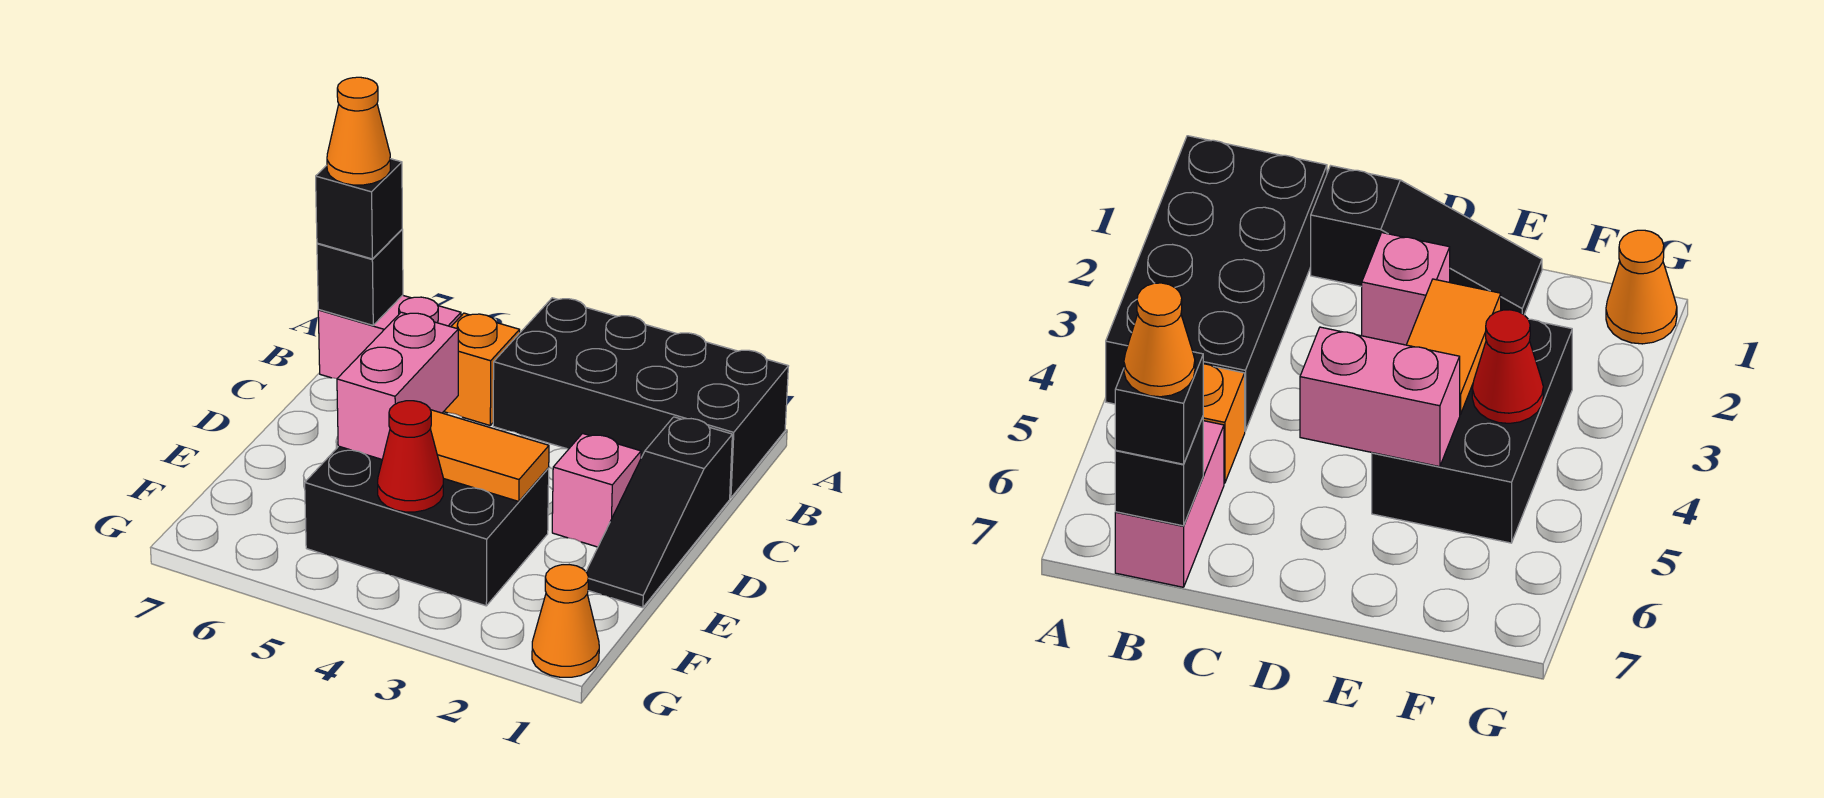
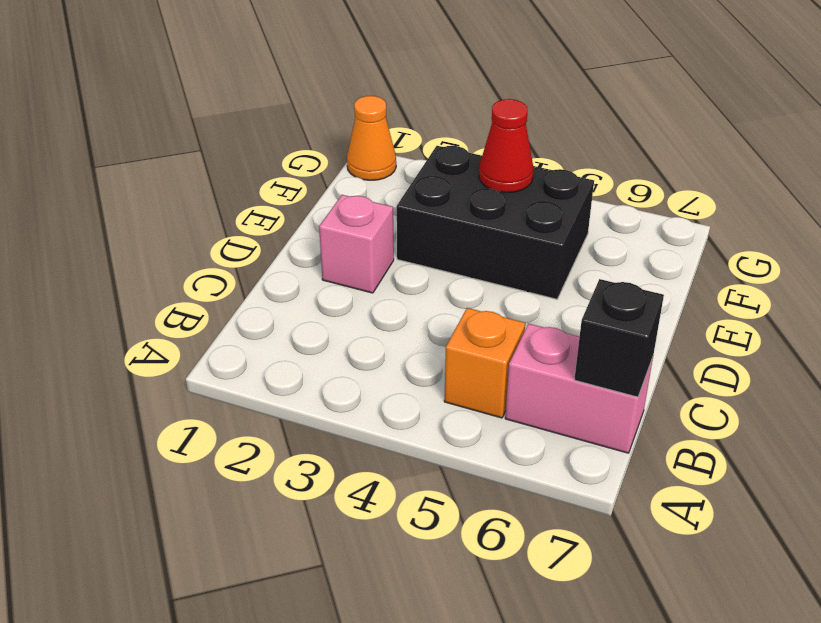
none -> black brick A1:B4 level 1
none -> black slope C1:E1 level 1 top C
none -> pink brick D5:E5 level 2

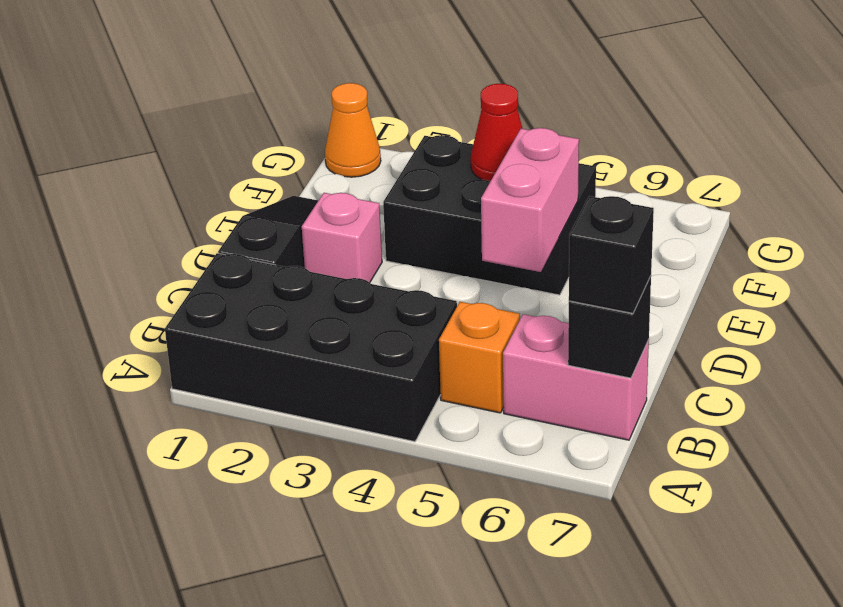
none -> orange tile E3:E4 level 2
none -> orange cone B7 level 4

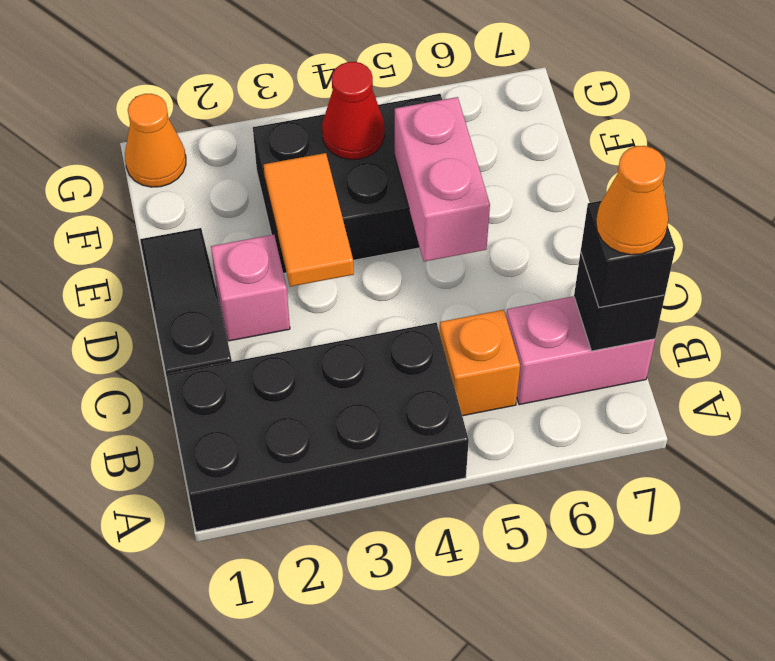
orange tile D3:E3 level 2 -> orange tile E3:E4 level 2

